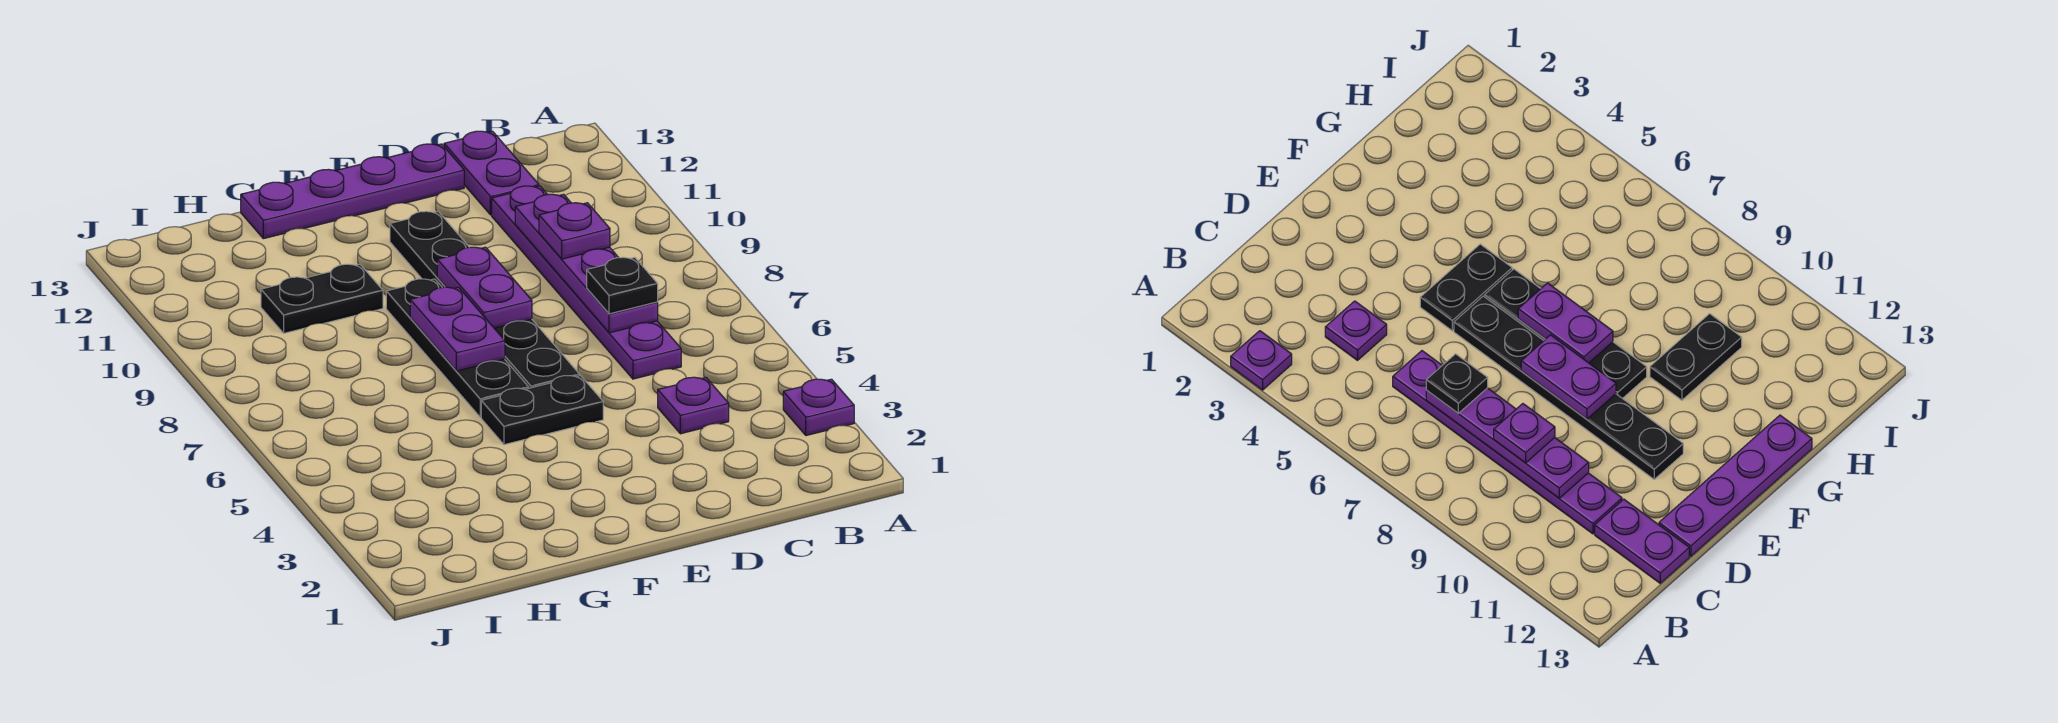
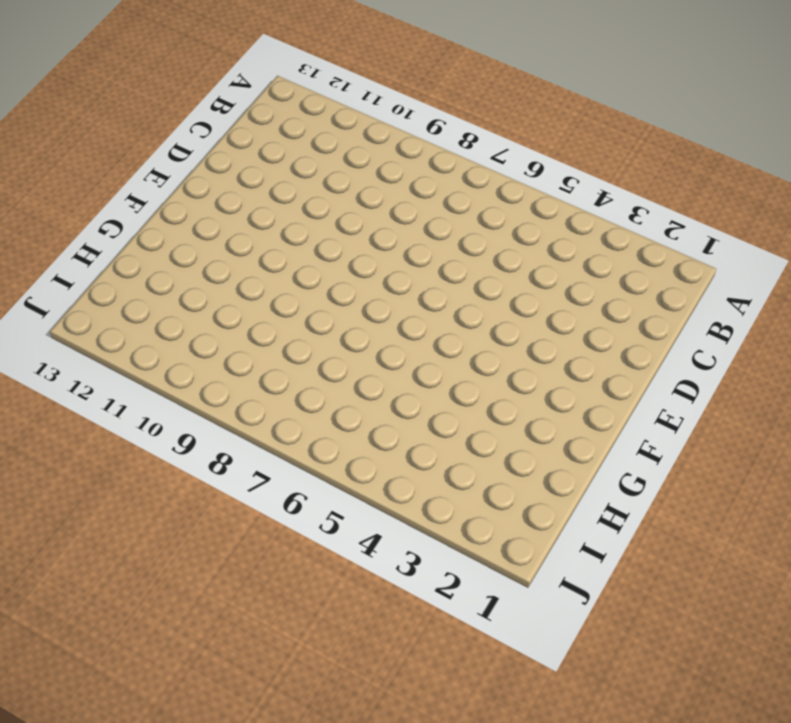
none -> purple plate A3 level 1
none -> purple plate C4 level 1
none -> purple plate C6:C11 level 1

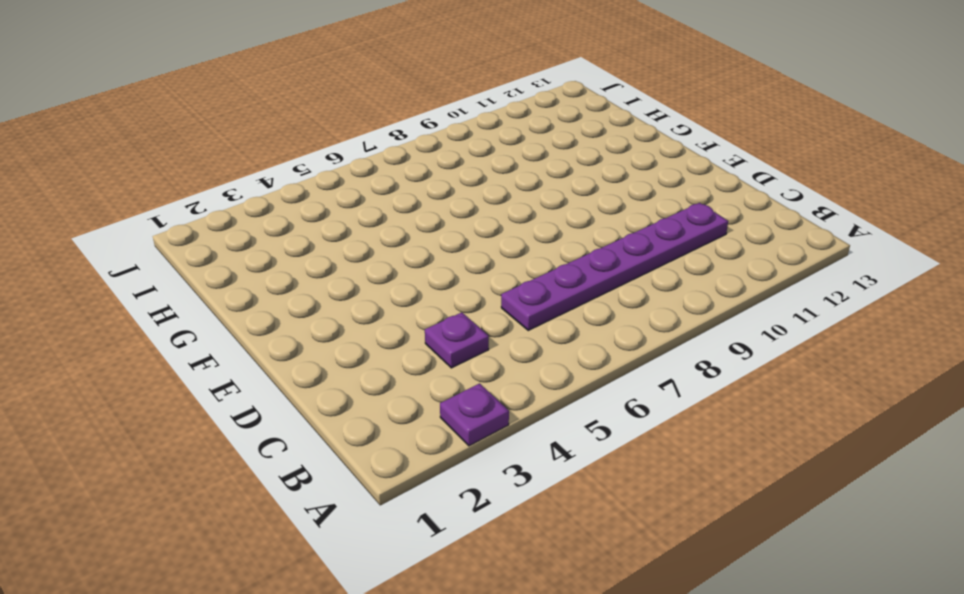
none -> purple plate C12:C13 level 1
none -> purple plate D13:G13 level 1
none -> black plate E5:F5 level 1

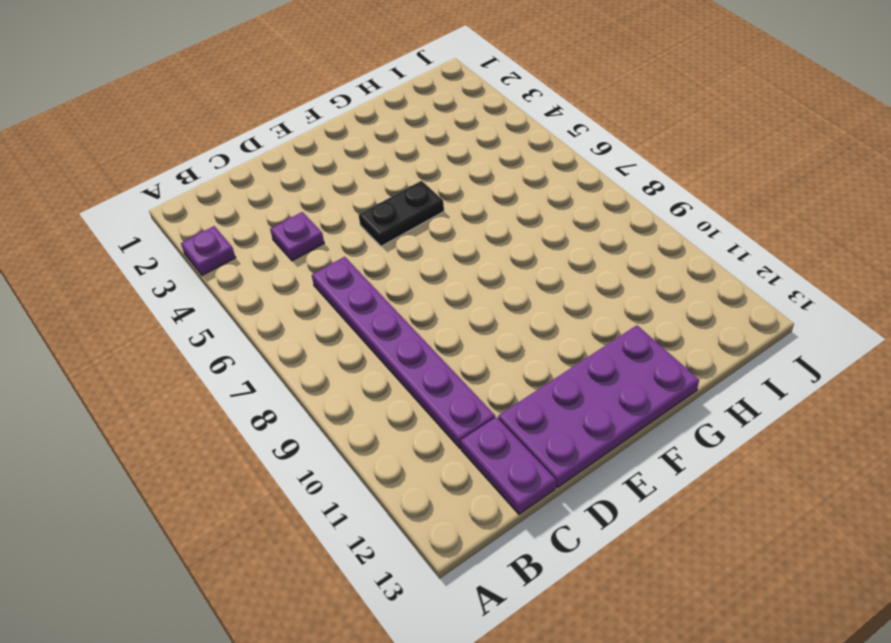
purple plate D12:G13 level 1 -> purple plate D13:G13 level 1
none -> black plate E6:E11 level 1
none -> black plate F6:F9 level 1
none -> black plate G10:H10 level 1

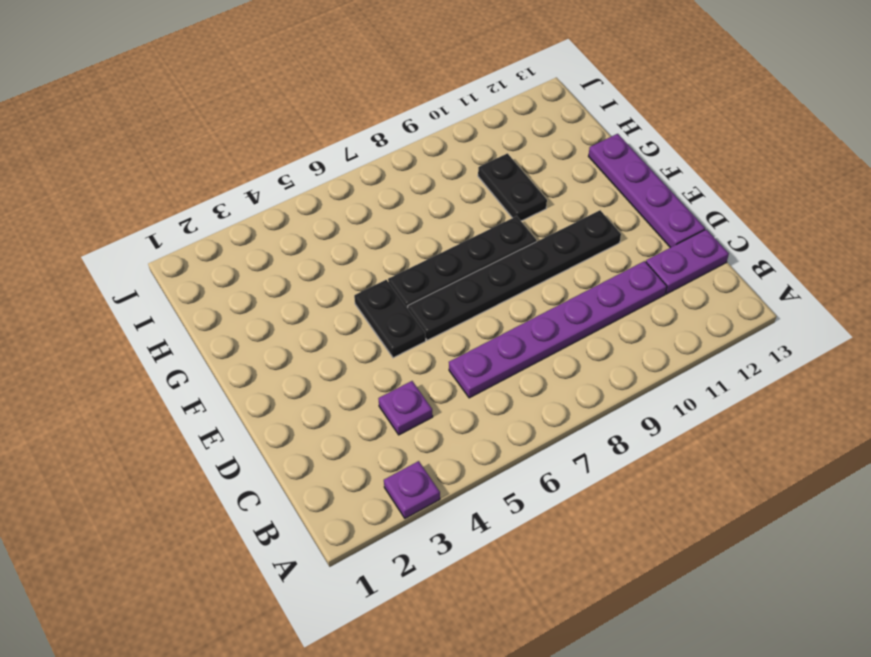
none -> purple plate C7:C10 level 2
none -> purple plate E8:E9 level 2
none -> purple plate F7:F8 level 2

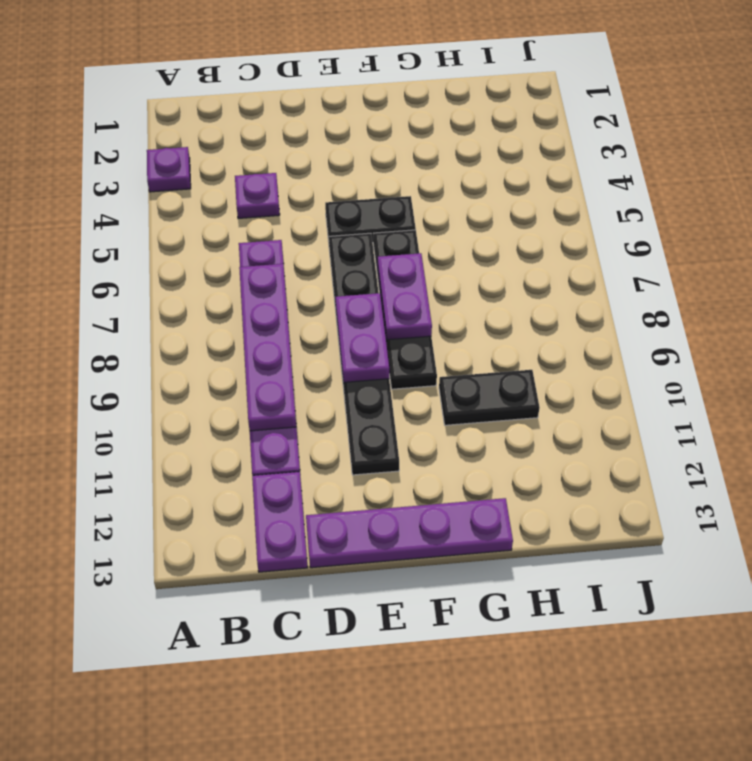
none -> black plate C7 level 3
none -> purple plate C9 level 3

